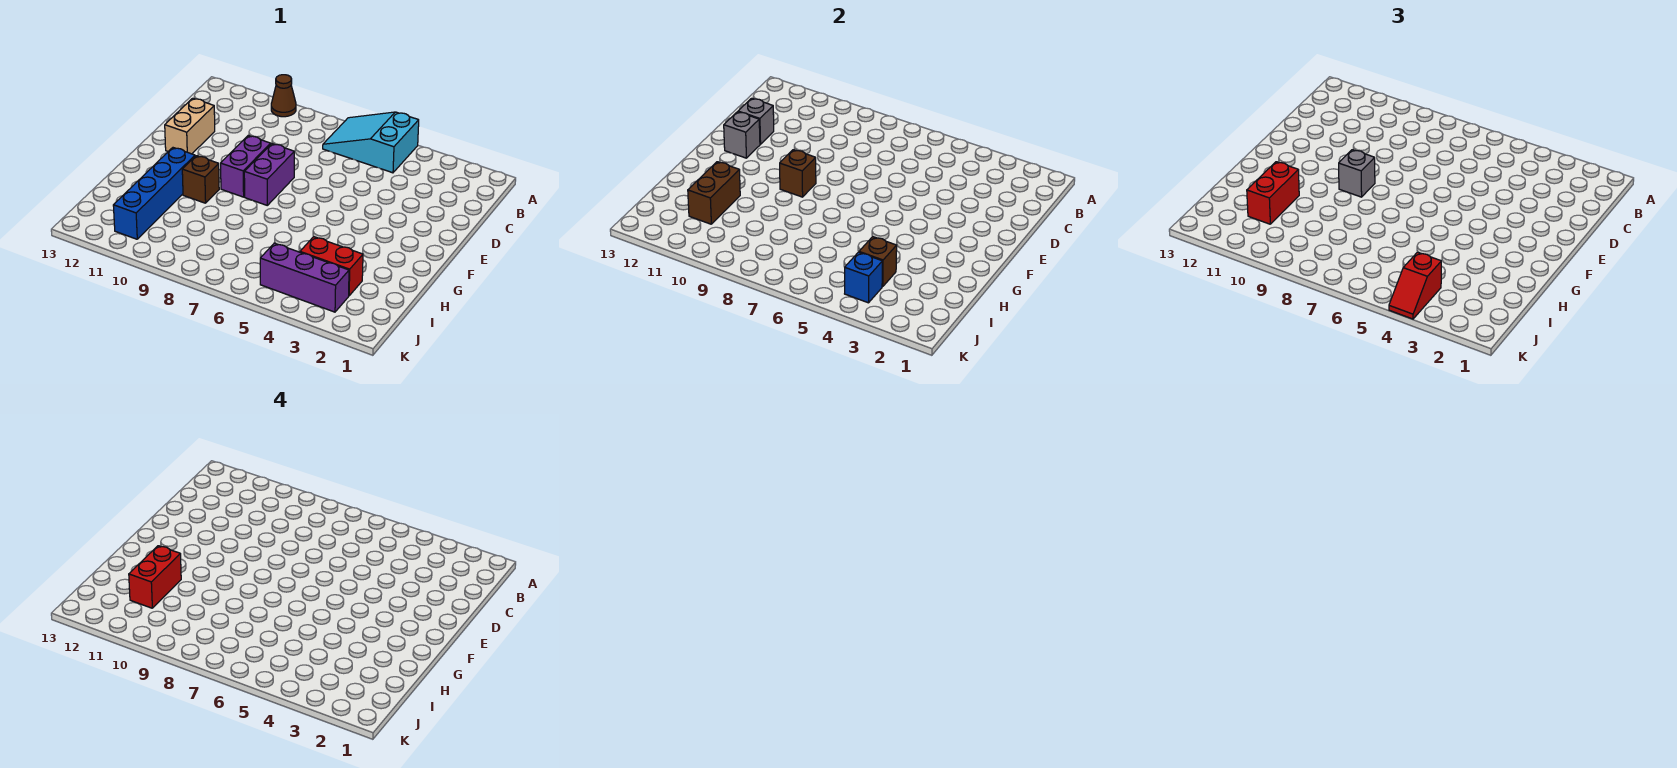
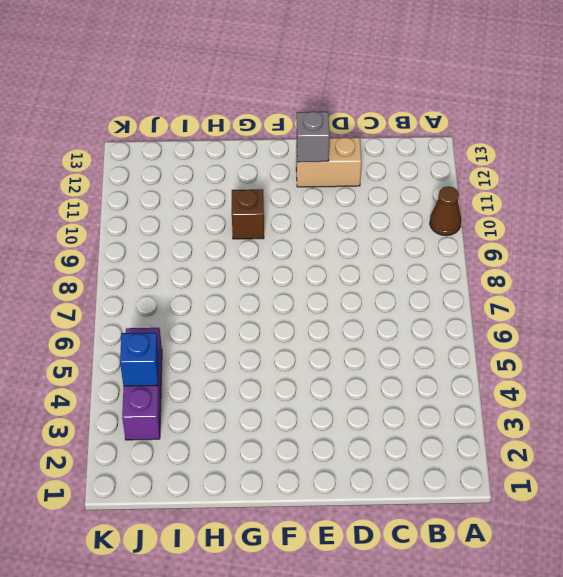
none -> cyan slope A5:B7 level 1 top 5
none -> purple brick E8:F8 level 1
none -> purple brick E9:F9 level 1

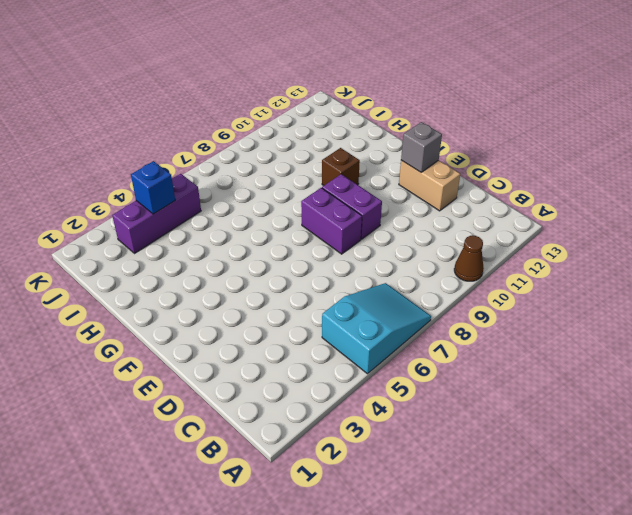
none -> blue brick G11:J11 level 1
none -> red brick I3:I4 level 1
none -> grey brick D12 level 2

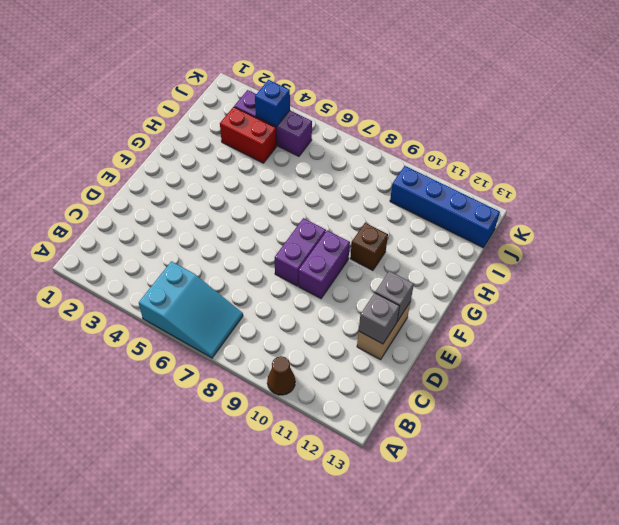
blue brick J10:J13 level 1 -> blue brick G11:J11 level 1
none -> brown brick F9 level 2
none -> brown brick H11:I11 level 2
none -> brown brick I4 level 2

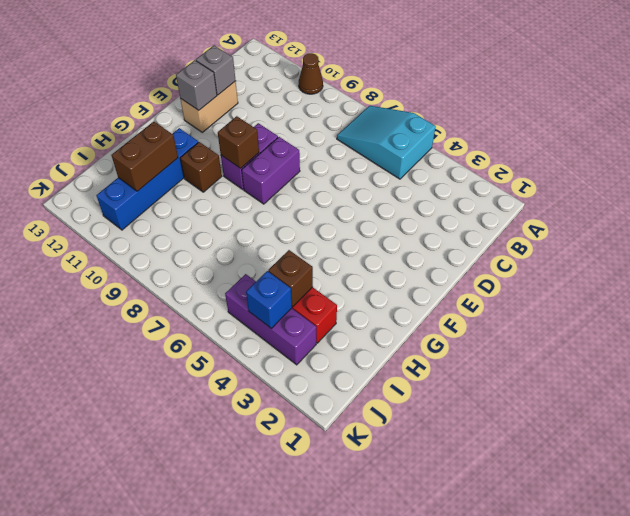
none -> grey brick F9 level 3
none -> red brick H11:I11 level 3
none -> red slope J4:K4 level 3 top J

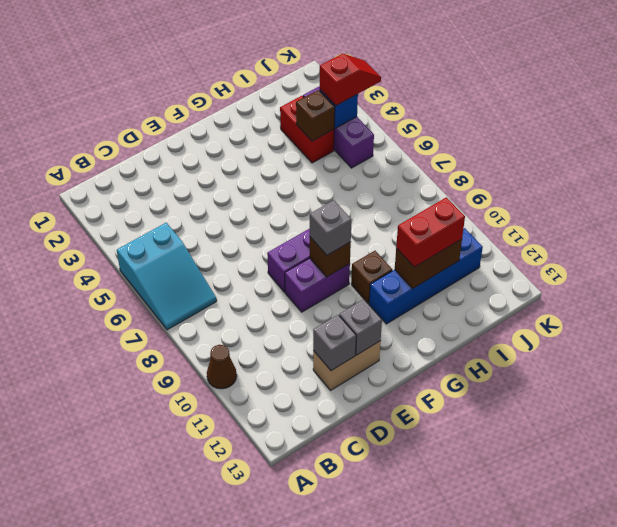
none -> red brick H11:I11 level 4

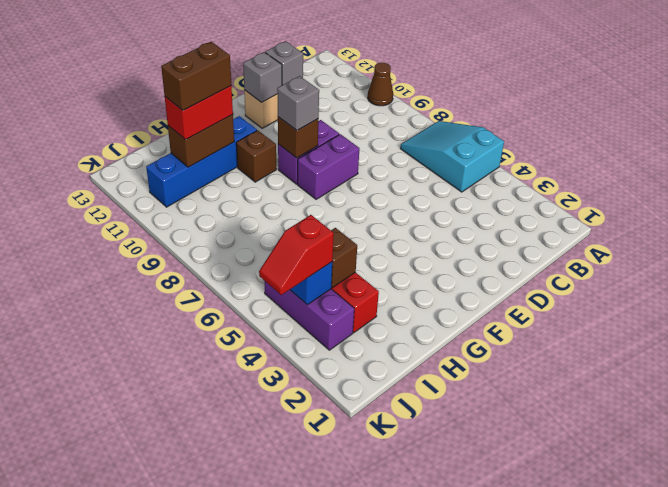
brown brick H11:I11 level 4 -> red brick H11:I11 level 4

